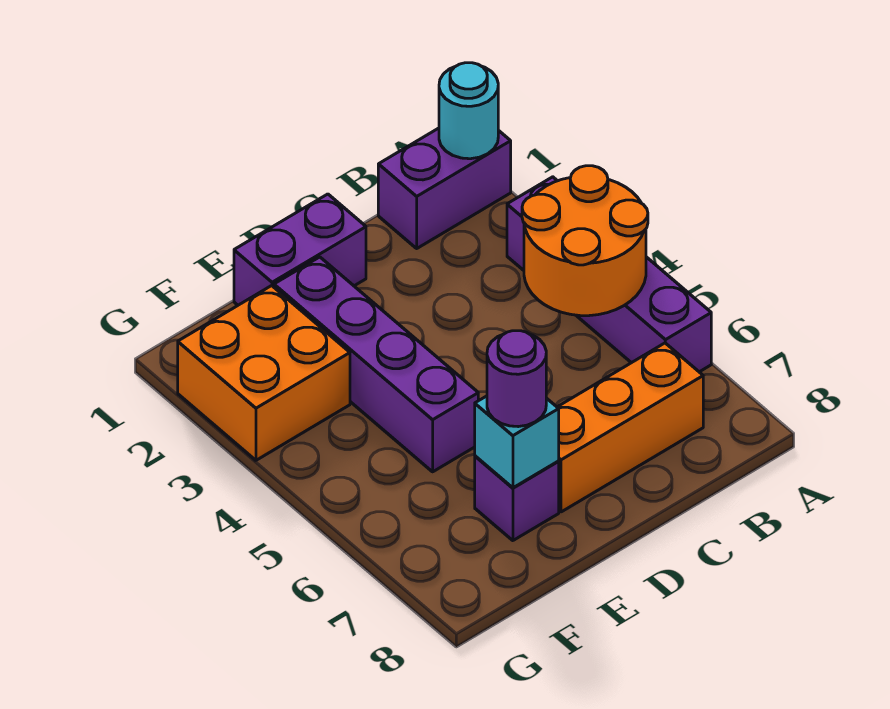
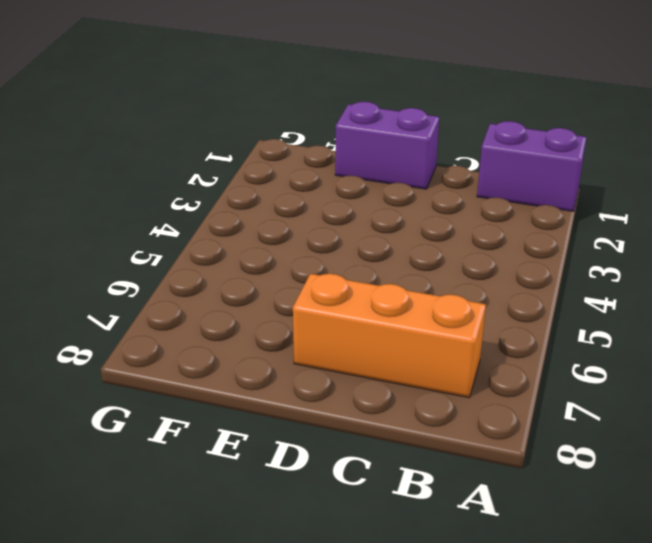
none -> purple brick A3:A6 level 1
none -> purple brick E2:E5 level 1

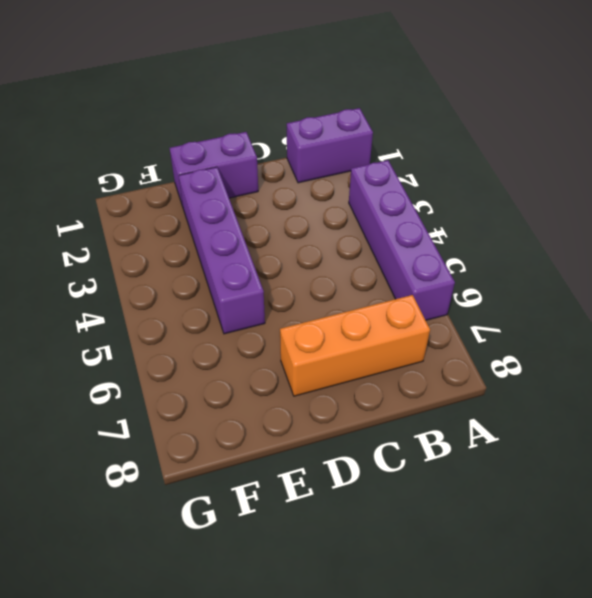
none -> purple brick E7 level 1
none -> orange brick F2:G3 level 1

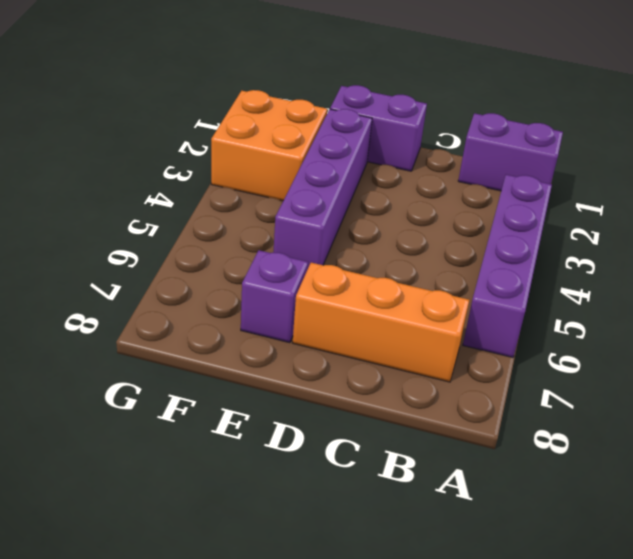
none -> cyan round brick A1 level 2
none -> orange round brick A4:B5 level 2

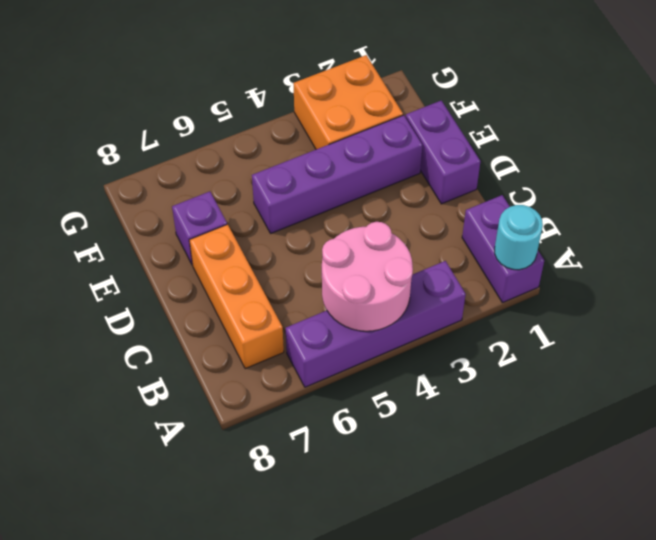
pink round brick A4:B5 level 2 -> orange round brick A4:B5 level 2
none -> cyan brick E7 level 2
none -> purple round brick E7 level 3

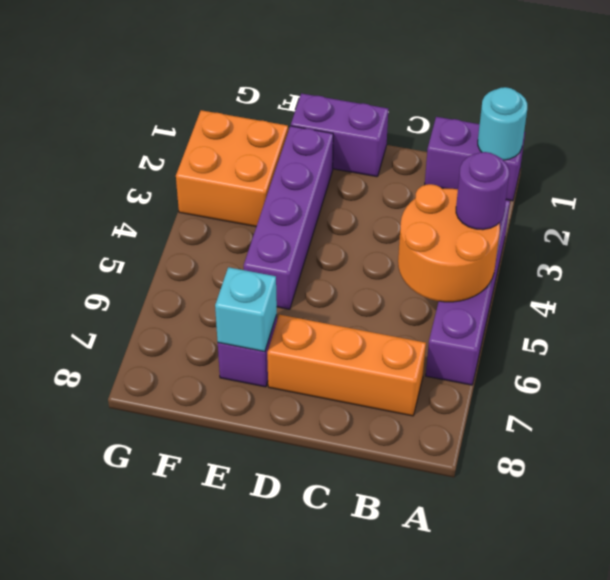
purple round brick A4 level 3 -> purple round brick E7 level 3

